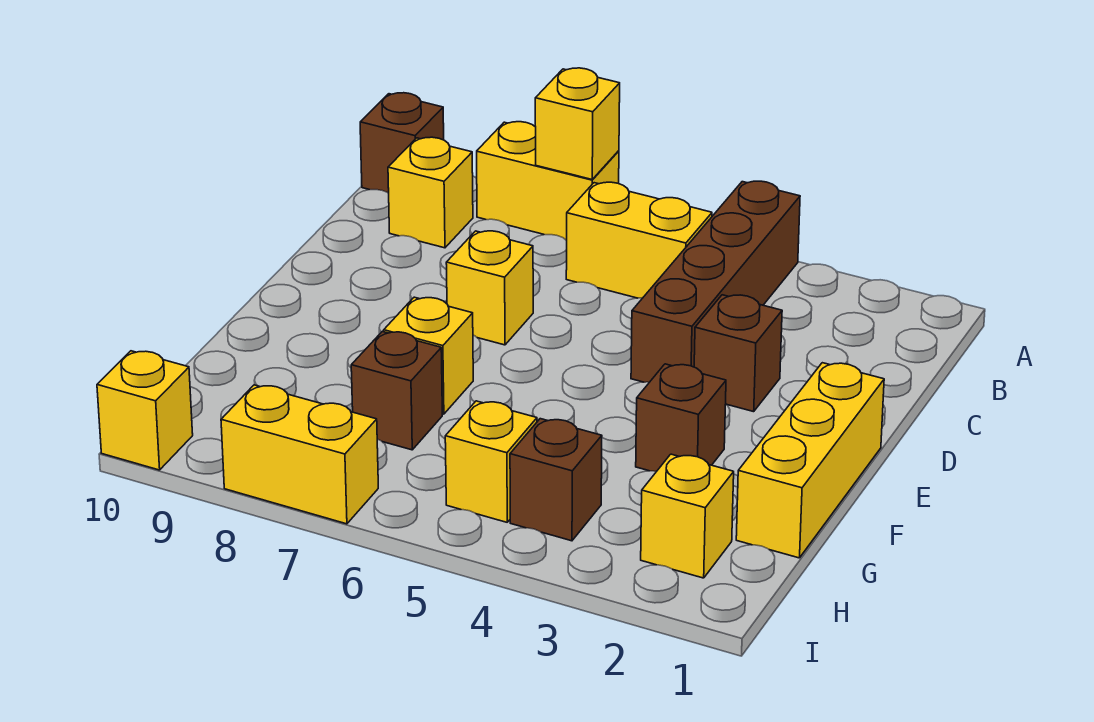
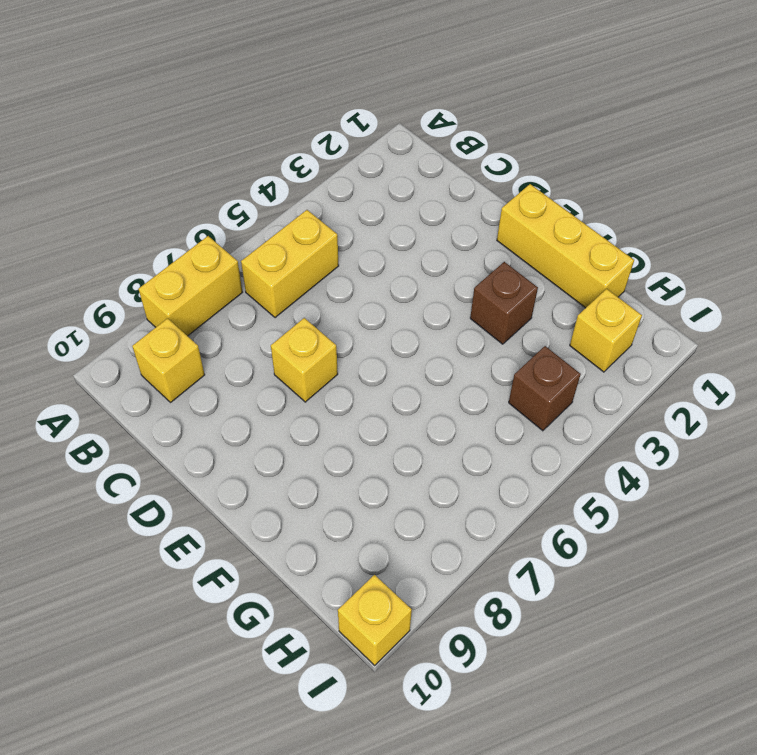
none -> brown brick A4:D4 level 1
none -> brown brick A10 level 1
none -> brown brick D3 level 1

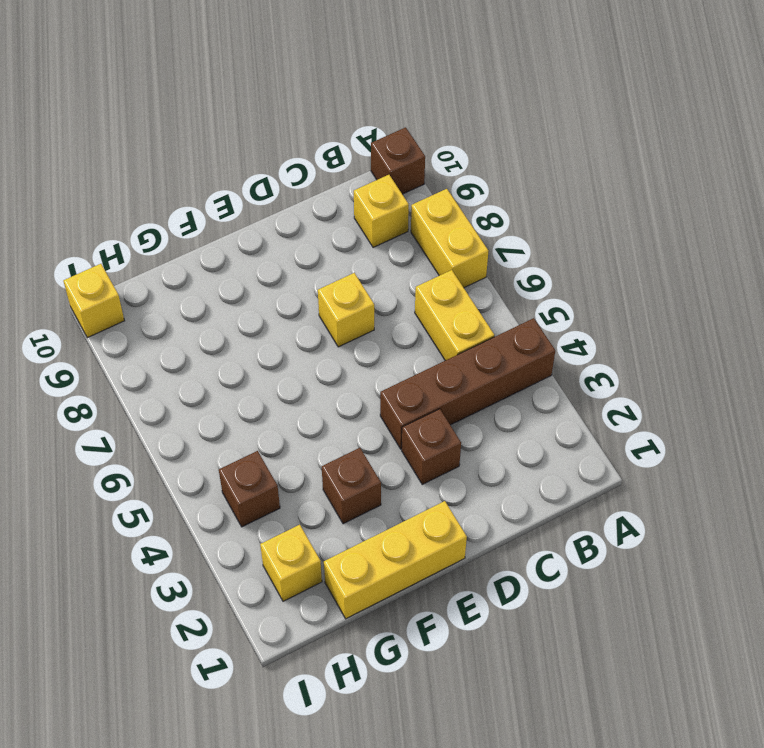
none -> yellow brick F7 level 1
none -> brown brick G7 level 1
none -> yellow brick H5 level 1

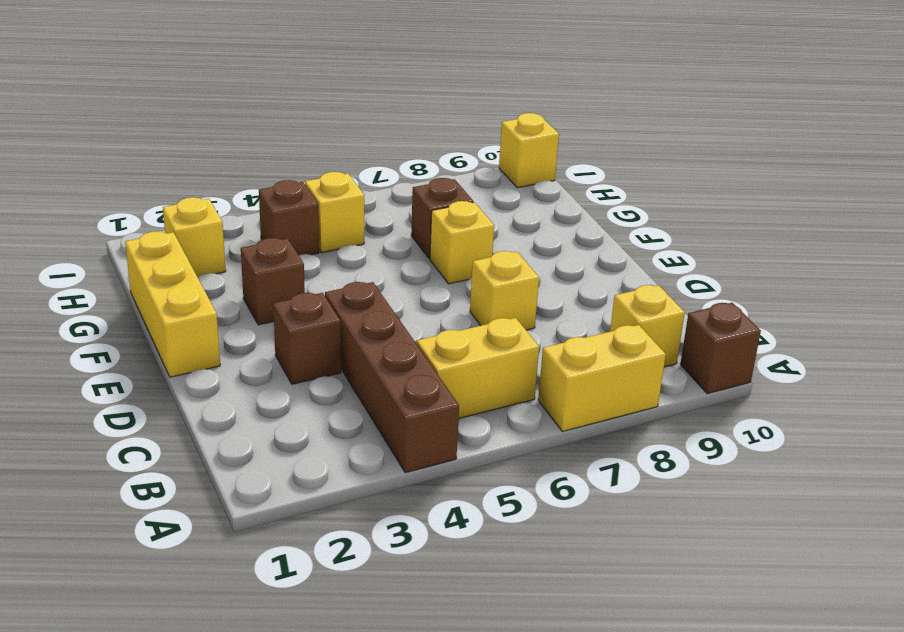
none -> yellow brick I7:I8 level 1
none -> yellow brick A7 level 2

